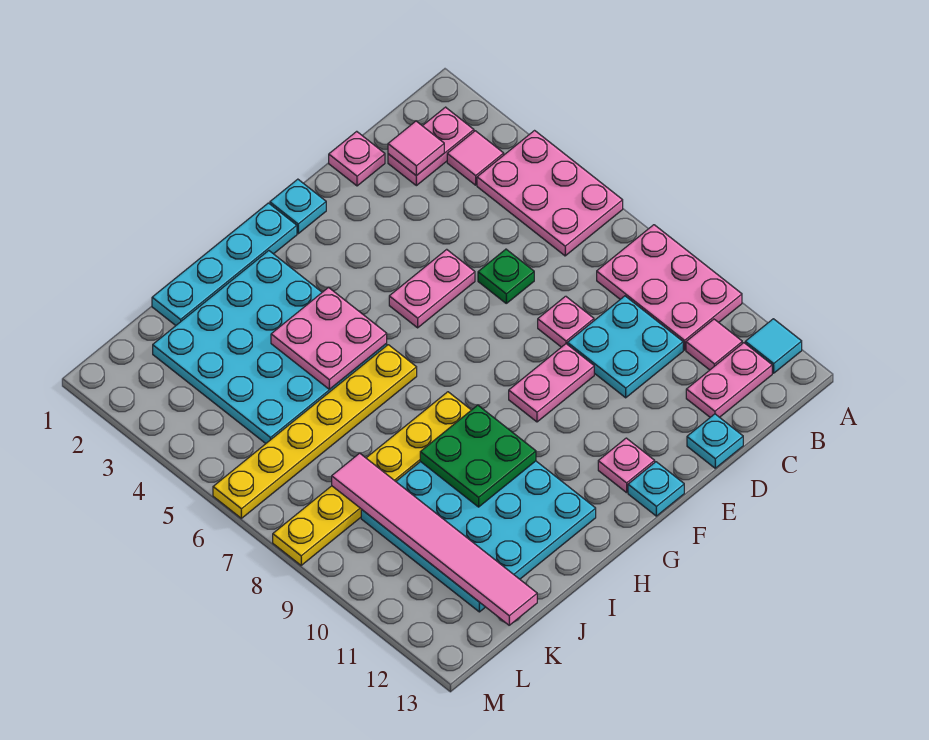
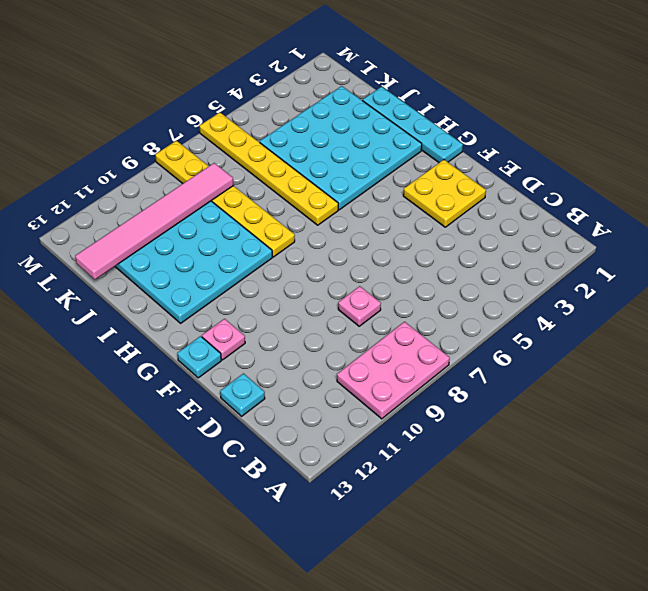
yellow plate E2:F3 level 1 -> none
none -> pink plate A4:B6 level 1
none -> cyan tile A12 level 1
none -> pink plate B2:C2 level 1

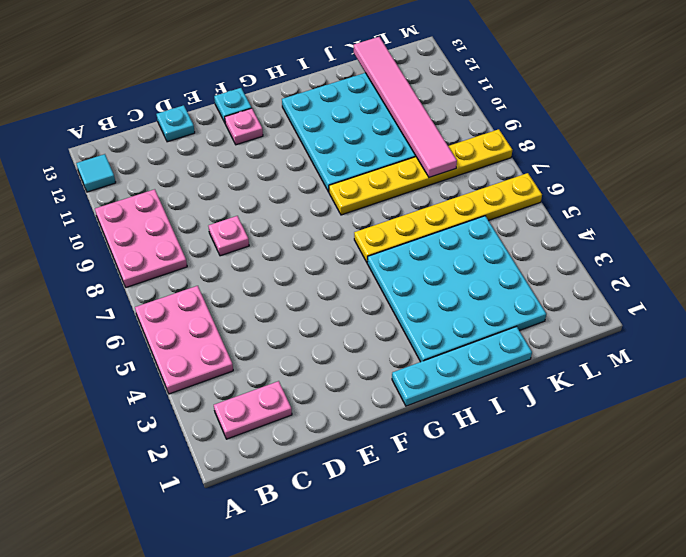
none -> pink tile B3 level 1
none -> pink tile B11 level 1
none -> pink plate B12:C12 level 1

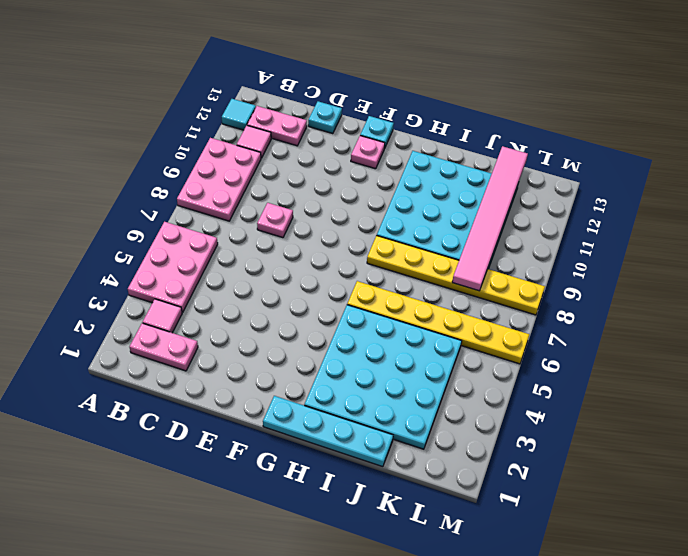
none -> cyan plate C9:D10 level 1
none -> pink plate D1 level 1
none -> green plate D6 level 1

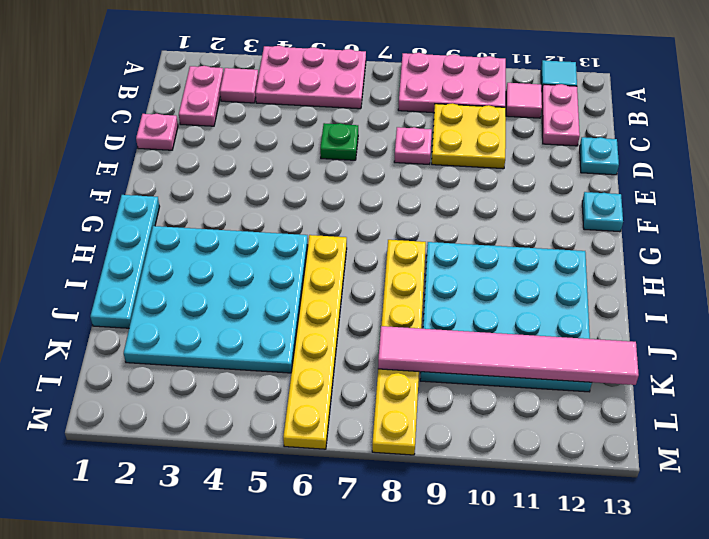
yellow plate C9:D10 level 1 -> cyan plate C9:D10 level 1
none -> pink plate E5:F5 level 1
none -> pink plate E9:F9 level 1
none -> cyan plate F1 level 1

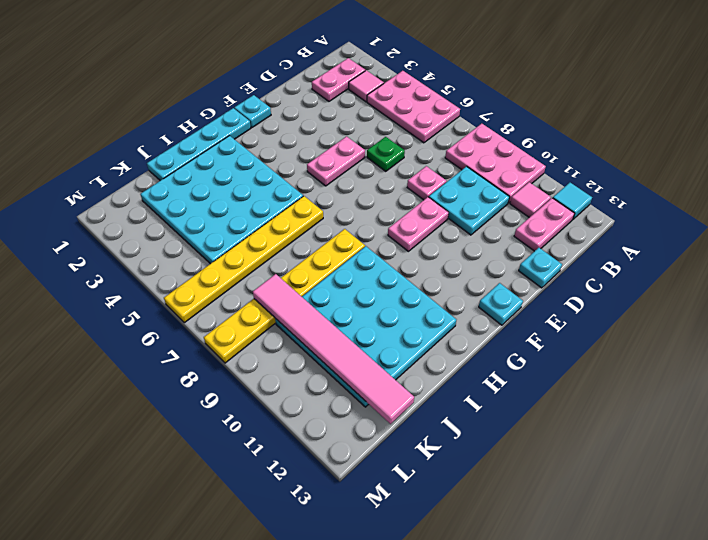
none -> pink plate D1 level 1
none -> pink plate F12 level 1
none -> pink tile C2 level 2

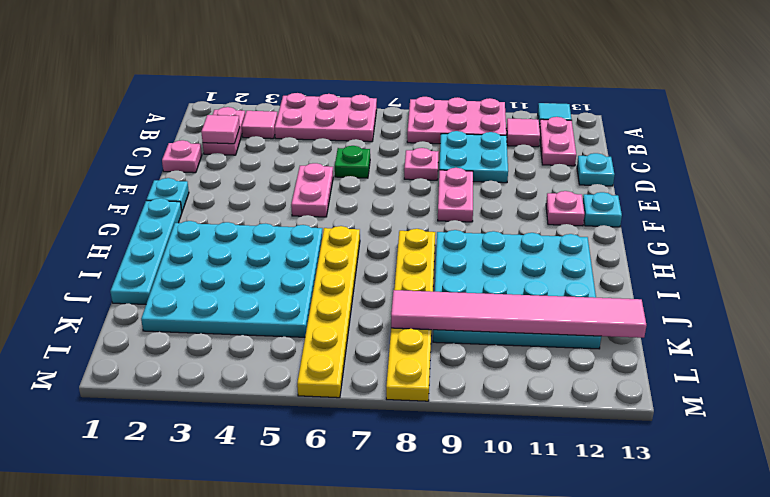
none -> pink plate H4:I5 level 2
none -> green plate H9:I10 level 2

